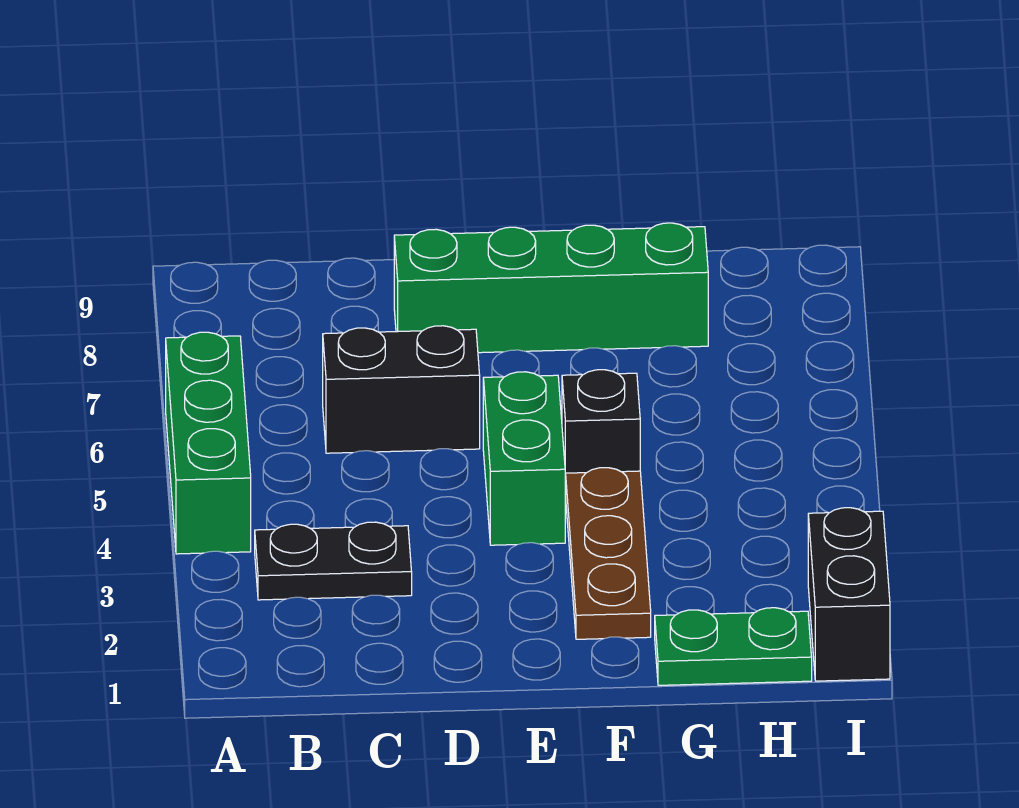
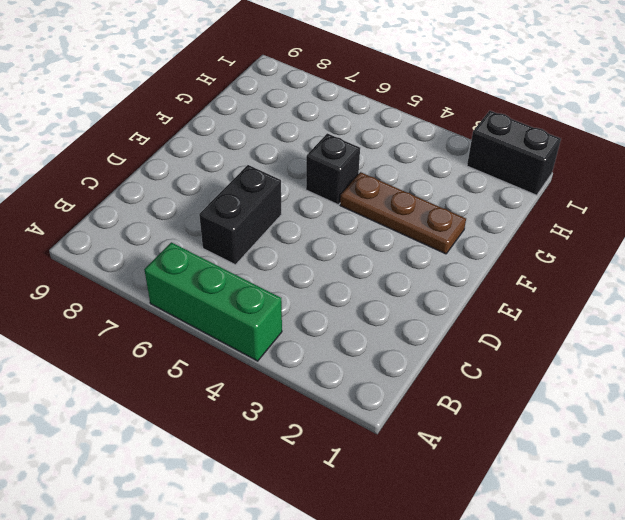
none -> black plate B3:C3 level 1
none -> green brick D8:G8 level 1

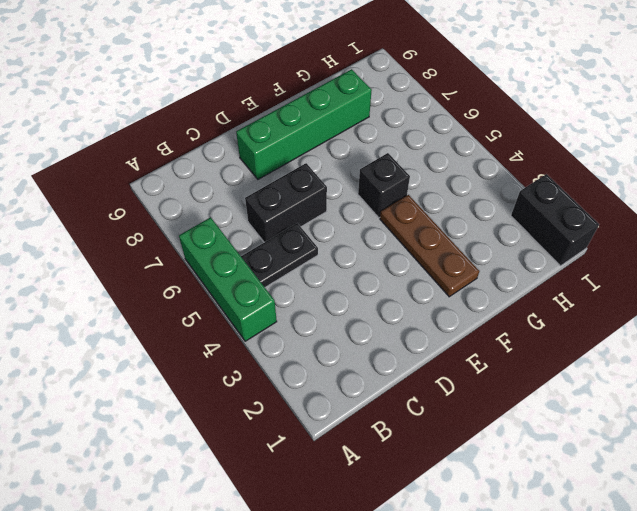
black plate B5:C5 level 1 -> black plate B3:C3 level 1
none -> green brick E4:E5 level 1
none -> green plate G1:H1 level 1

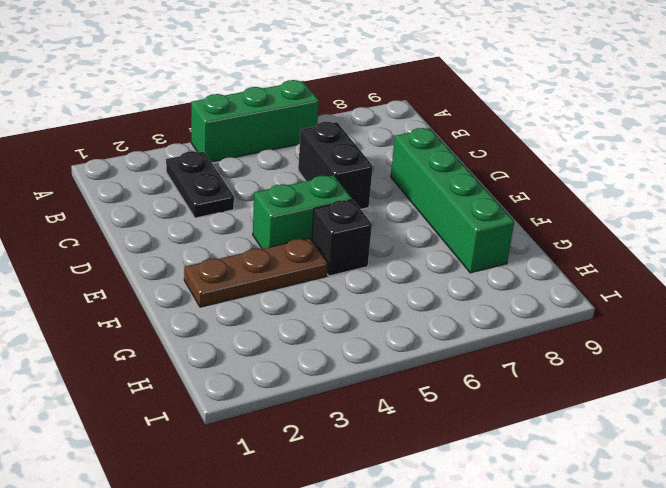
none -> green plate G1:H1 level 1
none -> black brick I1:I2 level 1

